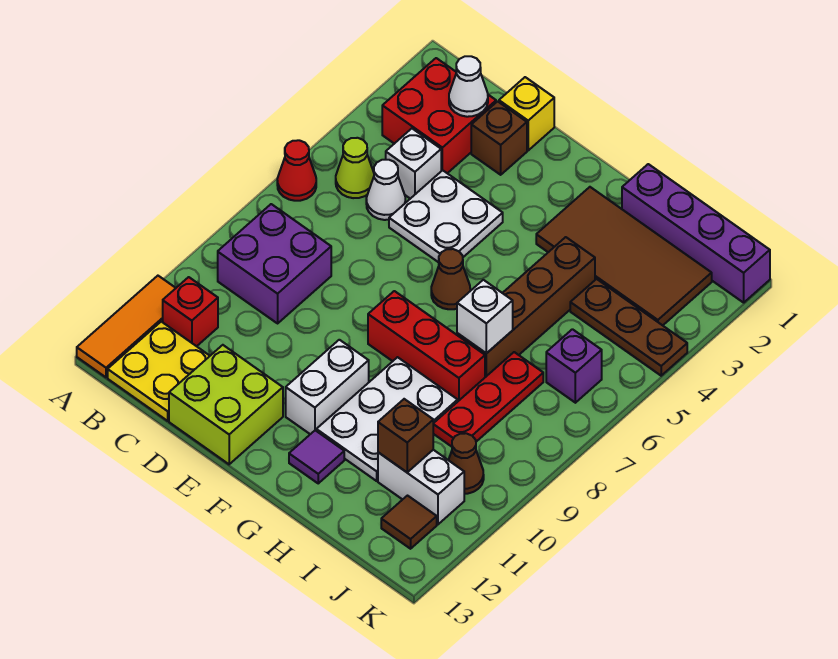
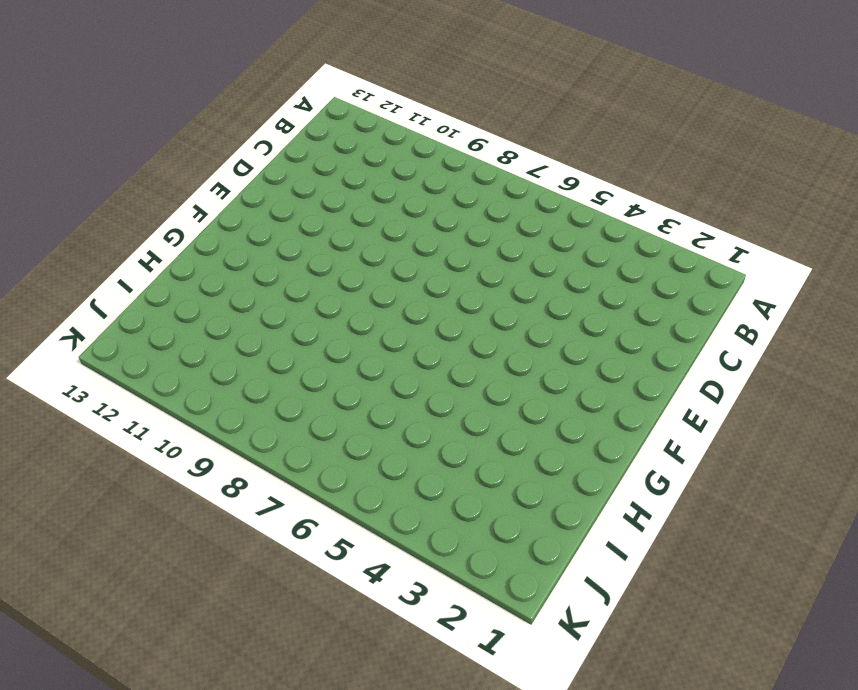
none -> red cone A6 level 1
none -> orange tile A11:A13 level 1
none -> red brick B2:C3 level 1
none -> lime cone B5 level 1

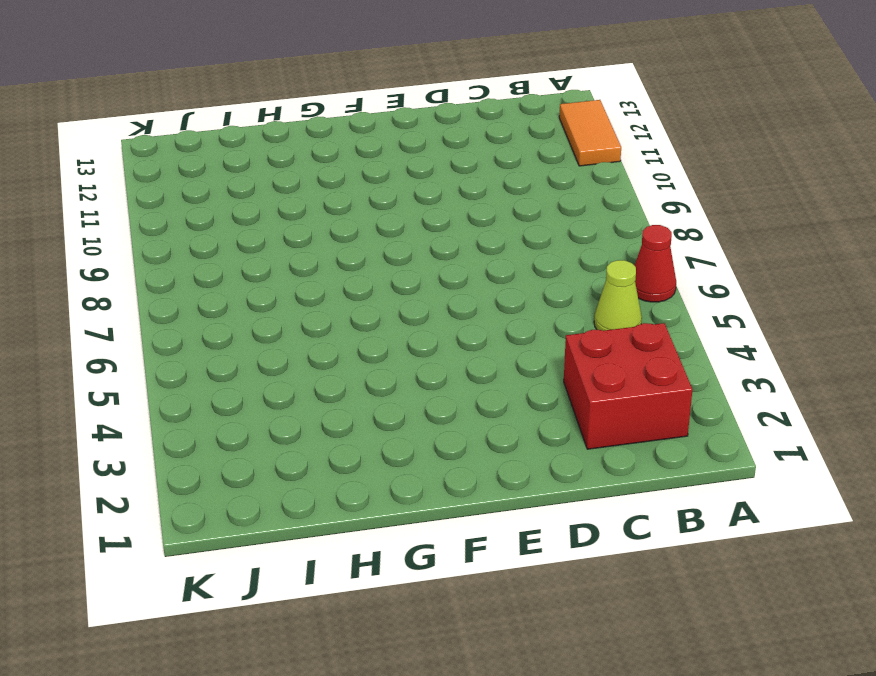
orange tile A11:A12 level 1 -> orange tile A11:A13 level 1
none -> purple brick B8:C9 level 1
none -> red brick B11 level 1
none -> yellow plate B12:C13 level 1
none -> white brick C4 level 1

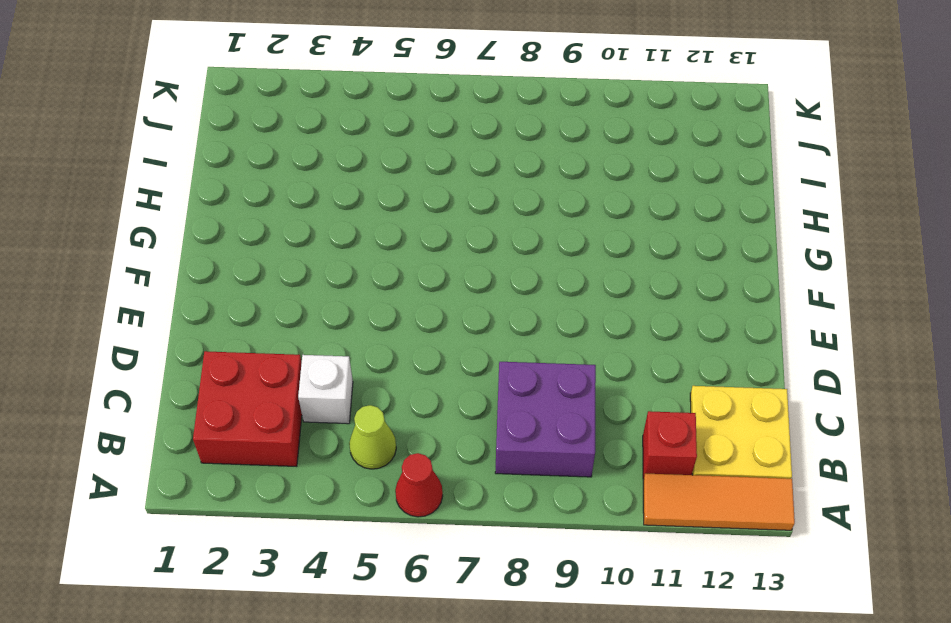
none -> white cone C5 level 1
none -> yellow brick D1 level 1
none -> brown brick D2 level 1
none -> white plate D4:E5 level 1

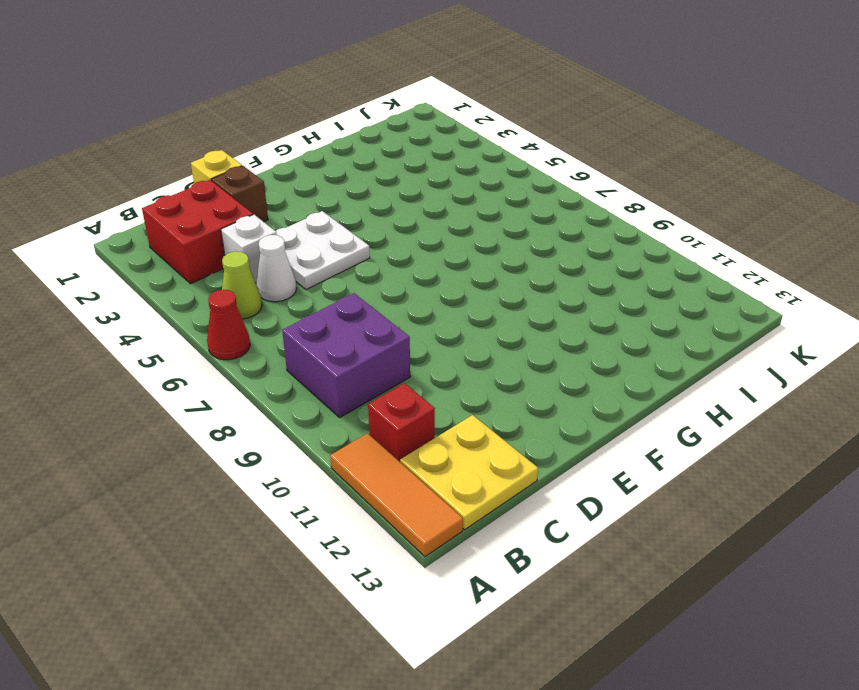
none -> lime brick D12:E13 level 1
none -> brown cone F6 level 1
none -> red brick F8:H8 level 1
none -> white brick F10:F11 level 1

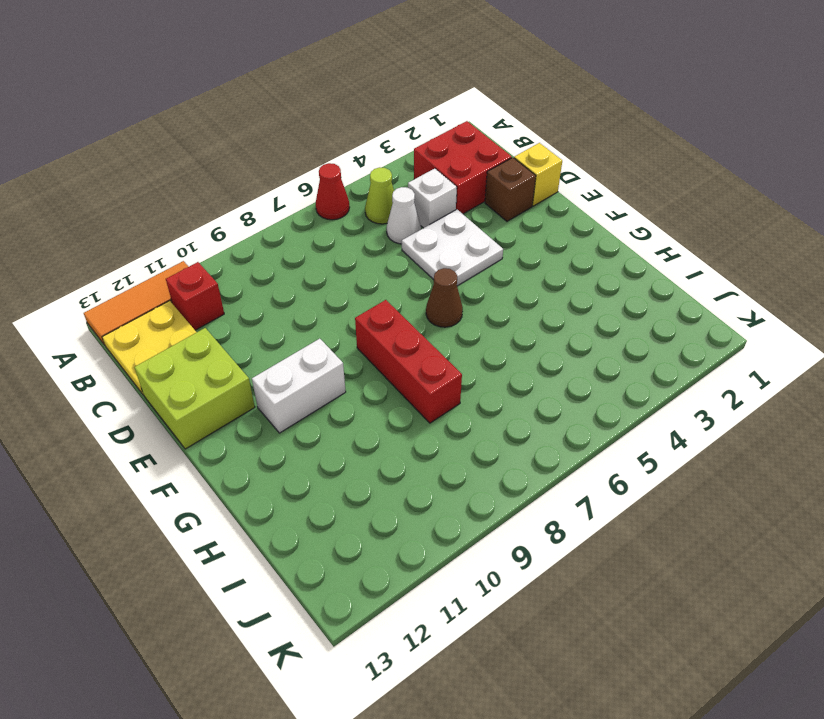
none -> purple brick B8:C9 level 1
none -> brown tile G2:J3 level 1
none -> white plate G9:H11 level 1
none -> purple tile G12 level 1

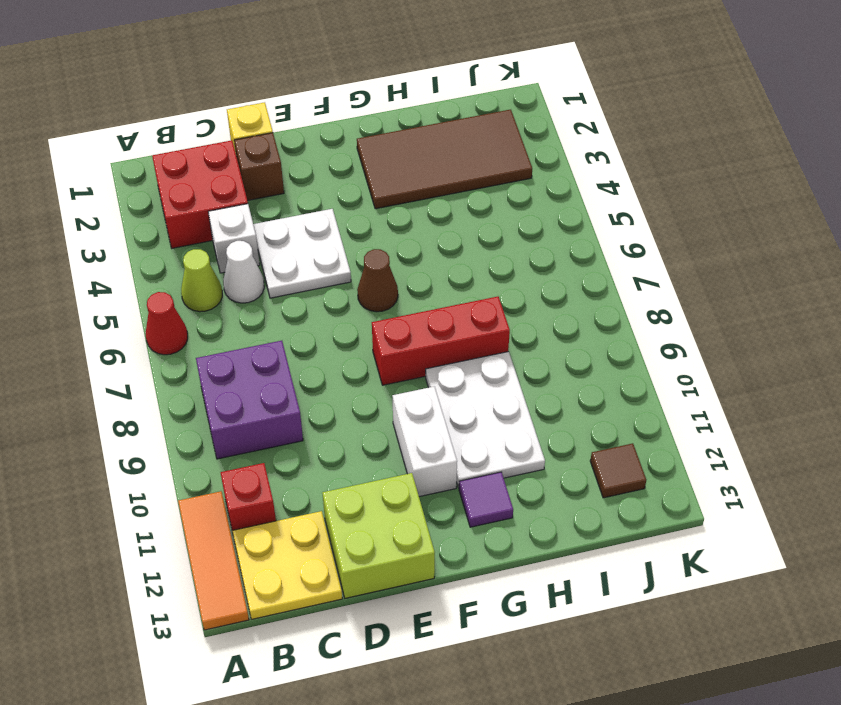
none -> purple brick H1:K1 level 1
none -> brown brick H4:H7 level 1
none -> brown plate I4:K4 level 1
none -> red plate I7:I9 level 1

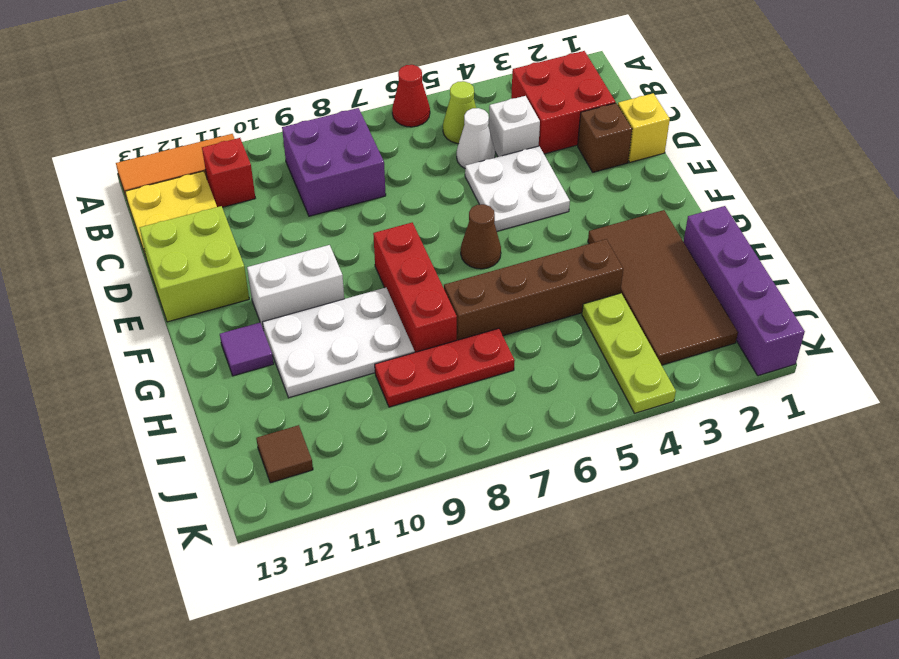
lime plate I4:K4 level 1 -> brown plate I4:K4 level 1
none -> white brick I11:J11 level 1
none -> purple brick J6 level 1
none -> brown cone J10 level 1
none -> white cone C2 level 2

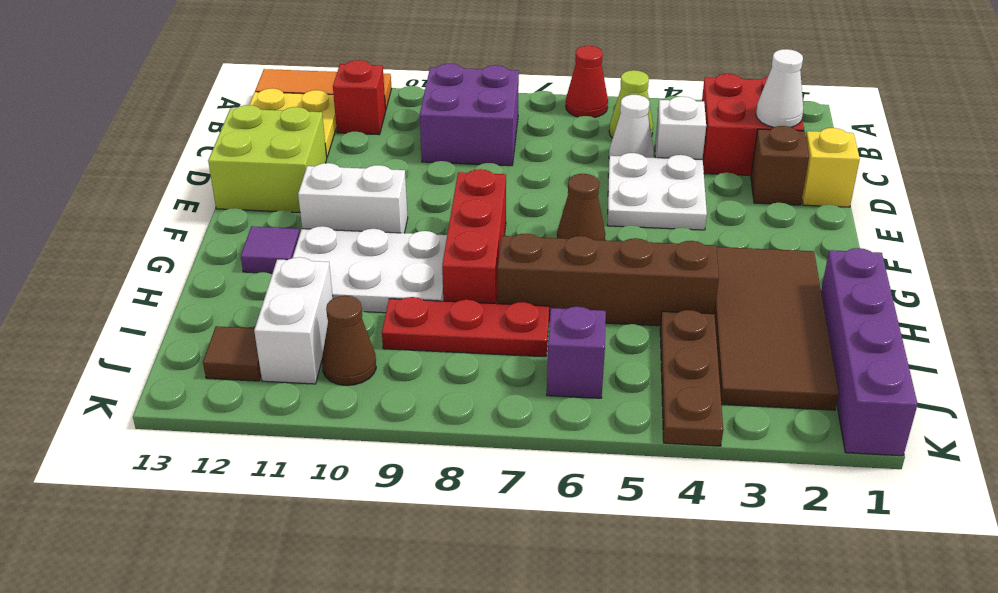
none -> white brick H7 level 2
none -> brown brick I11 level 2

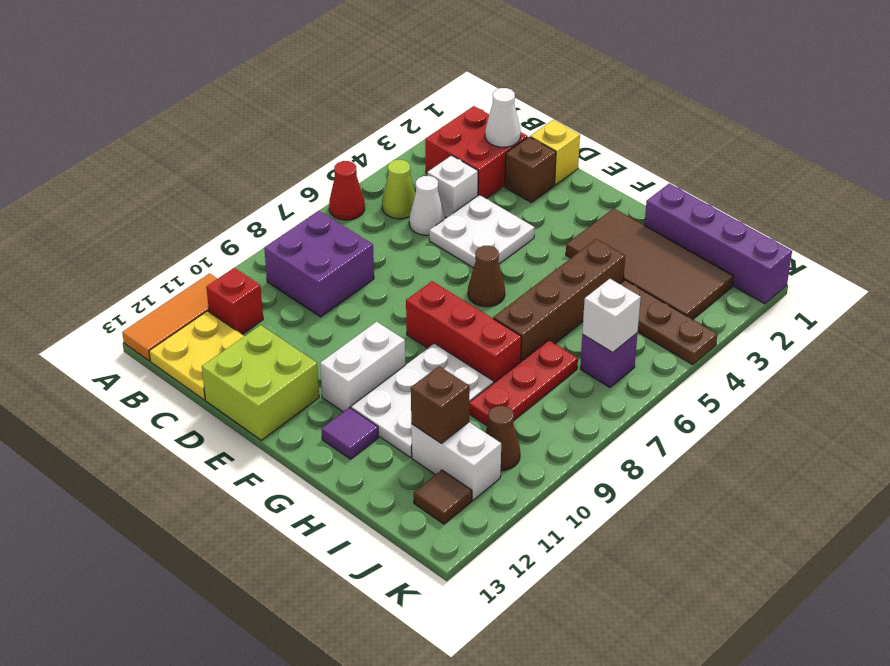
white brick J6 level 2 -> white brick H7 level 2

